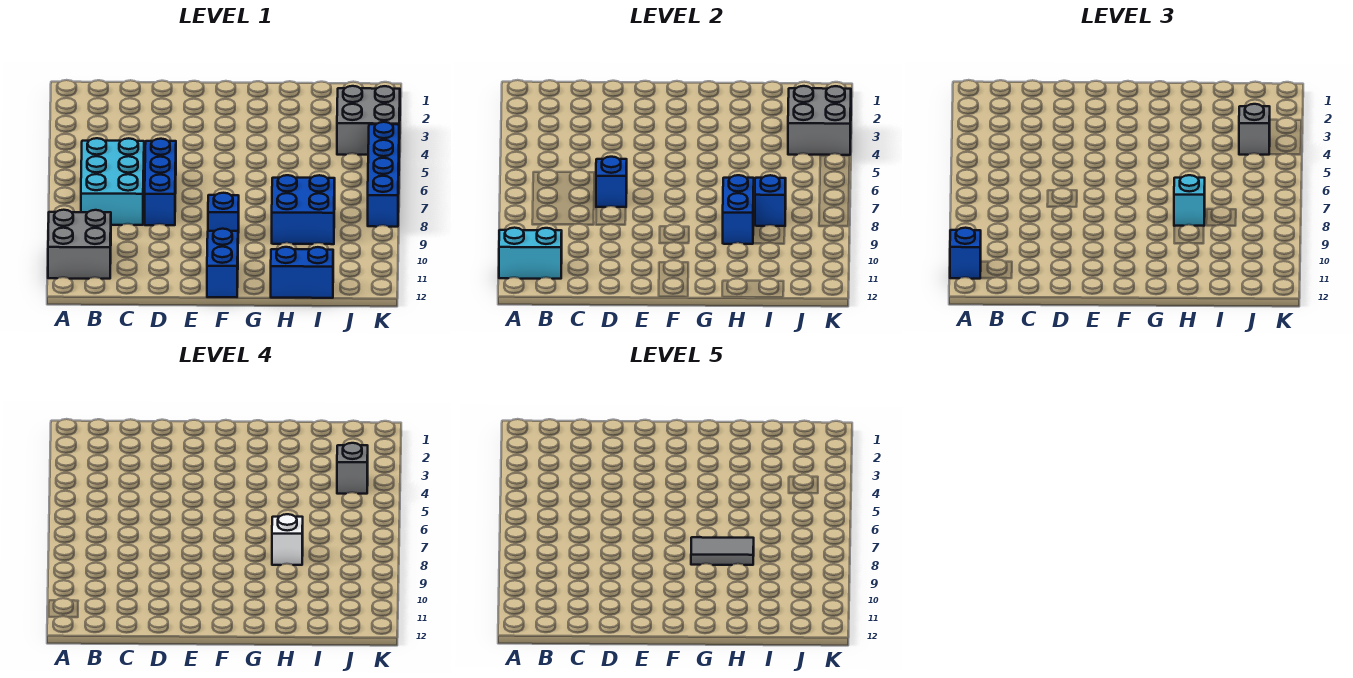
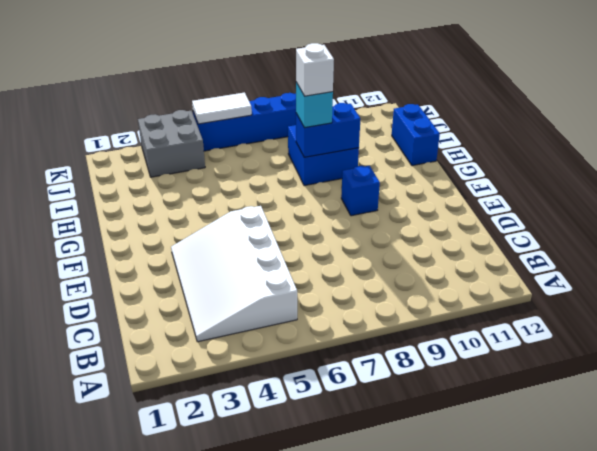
white slope B3:E5 level 1 top 5 -> none
white tile K5:K6 level 2 -> none
none -> grey brick A10:B11 level 1
none -> cyan brick B6:C8 level 1
none -> blue brick D6:D8 level 1

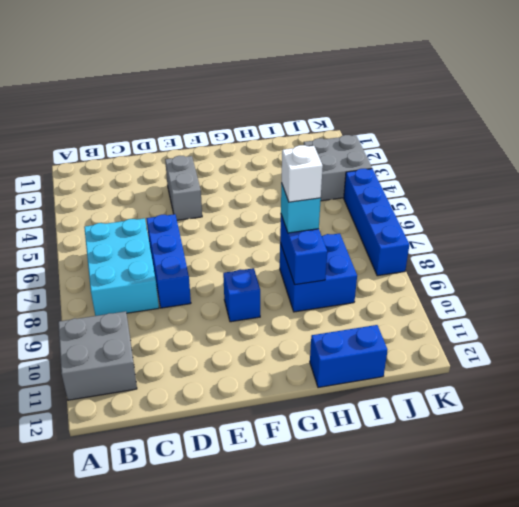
grey brick E3:E4 level 1 -> none
none -> blue brick F11:F12 level 1
none -> cyan brick A11:B11 level 2
none -> blue brick D7 level 2

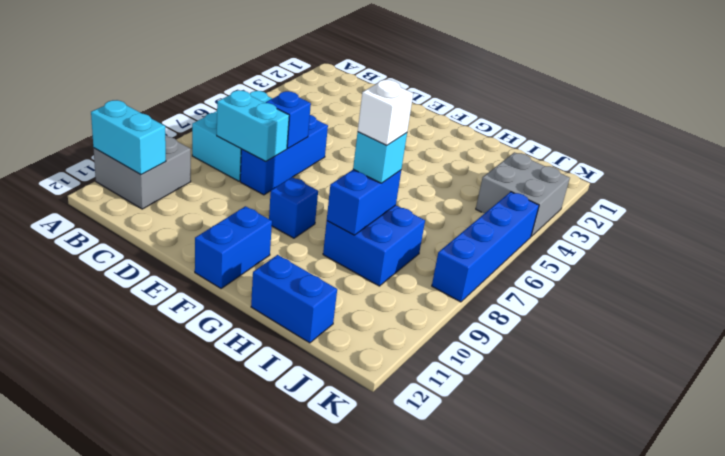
cyan brick C8:D8 level 2 -> none
none -> blue brick I8 level 2
none -> grey brick J3:K4 level 2
none -> blue brick A11 level 3

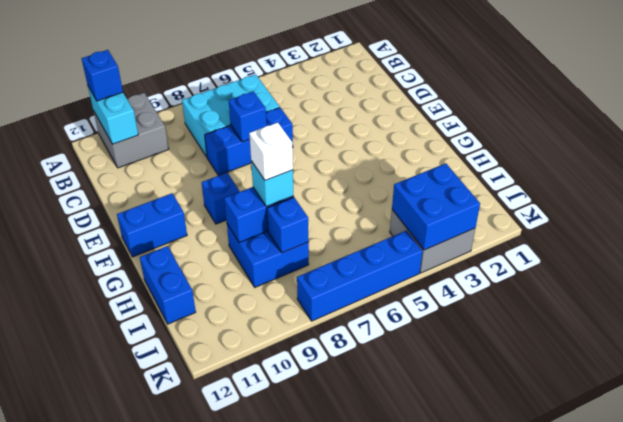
blue brick J3:K4 level 2 -> grey brick J3:K4 level 2
none -> grey brick J4 level 3
none -> grey brick J4 level 4
none -> grey tile G8:H8 level 5

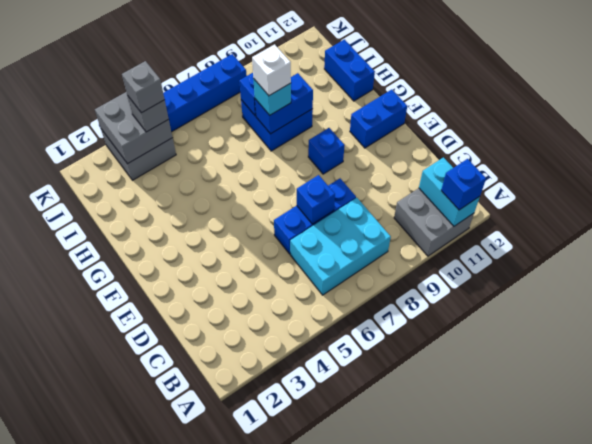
none -> grey tile G8:H8 level 5

